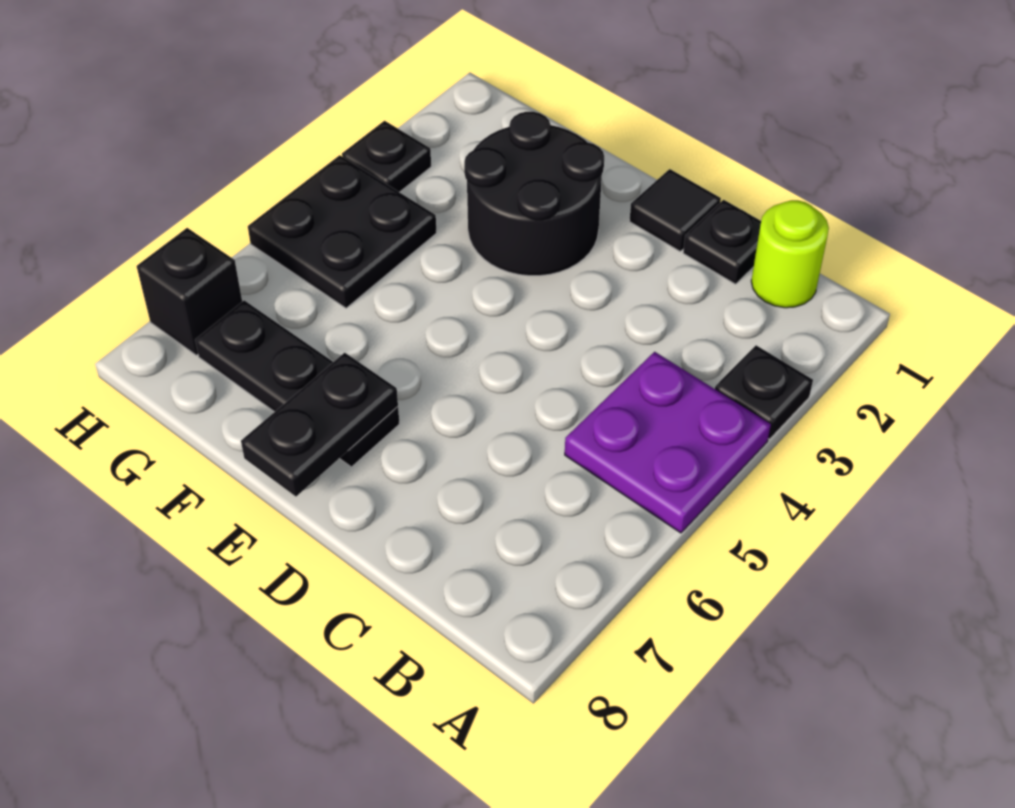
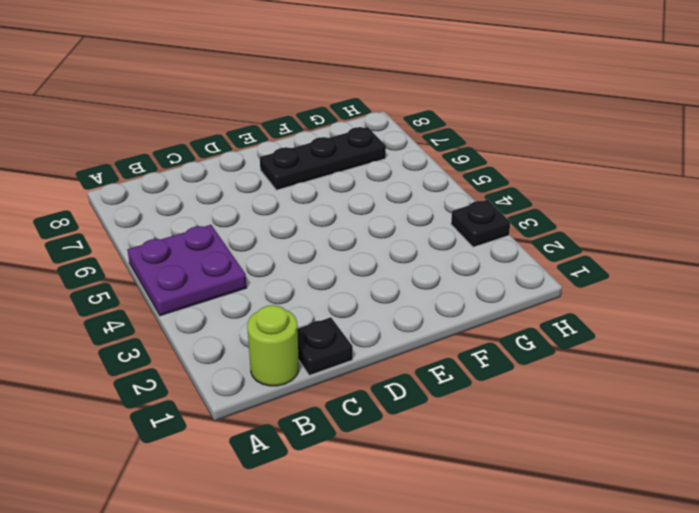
none -> black plate A3 level 1
none -> black tile D1 level 1

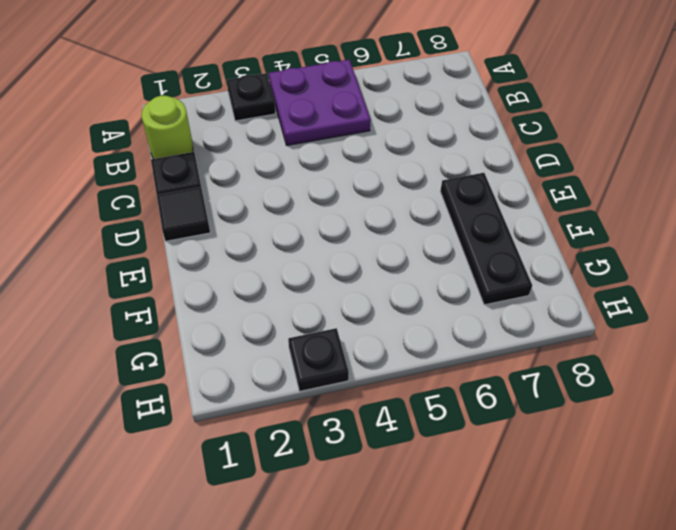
none -> black round brick E2:F3 level 1
none -> black plate G4:H5 level 1

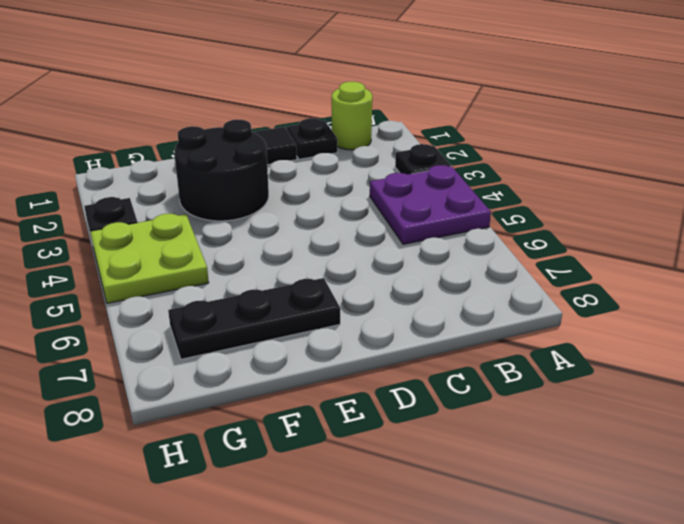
lime plate G4:H5 level 1 -> black plate G4:H5 level 1
none -> black brick H7 level 1
none -> black plate E7:E8 level 2

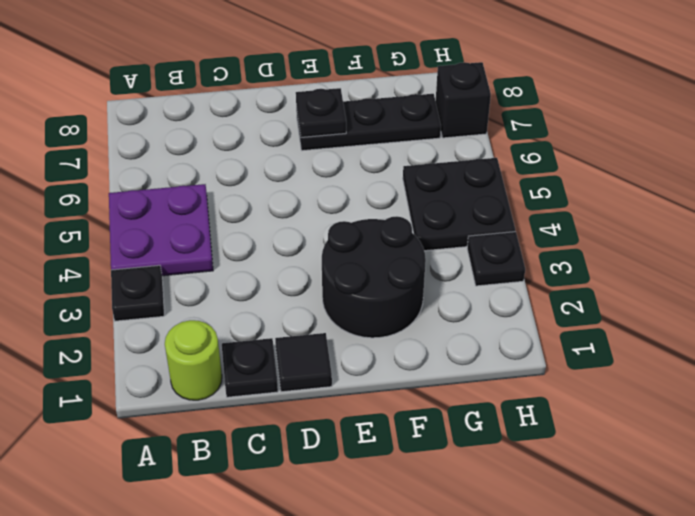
black plate E7 level 2 -> black plate E7:E8 level 2

